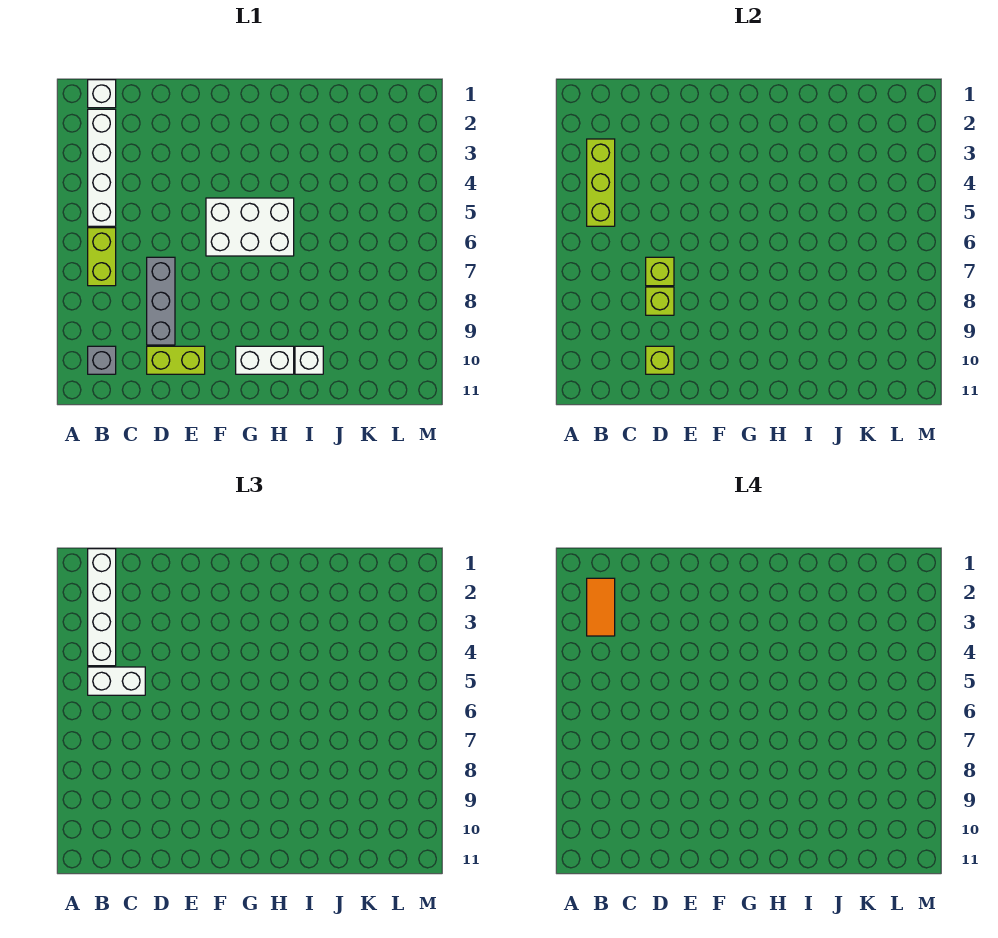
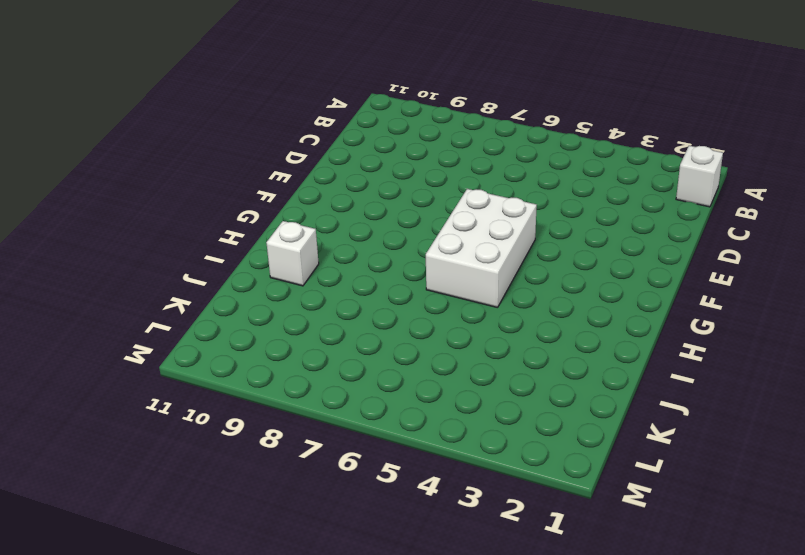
none -> white brick B2:B5 level 1
none -> lime brick B6:B7 level 1
none -> grey brick B10 level 1

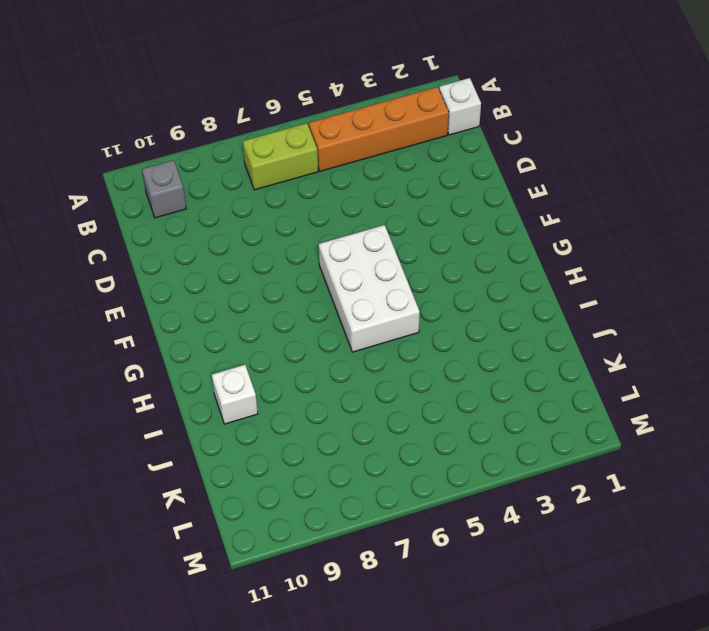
orange brick B2:B5 level 1 -> white brick B2:B5 level 1
none -> grey brick D7:D9 level 1
none -> lime brick D10:E10 level 1
none -> white brick G10:H10 level 1

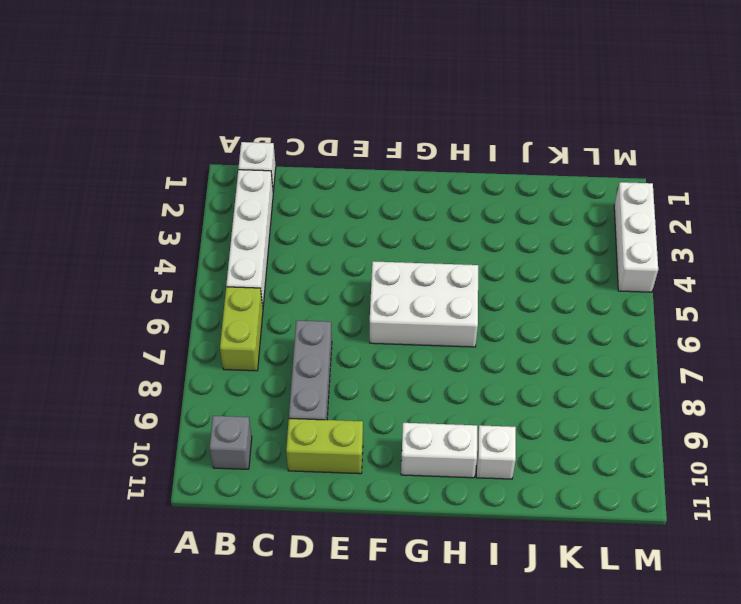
white brick M2:M4 level 1 -> none
none -> lime brick B3:B5 level 2
none -> lime brick D7 level 2
none -> lime brick D8 level 2

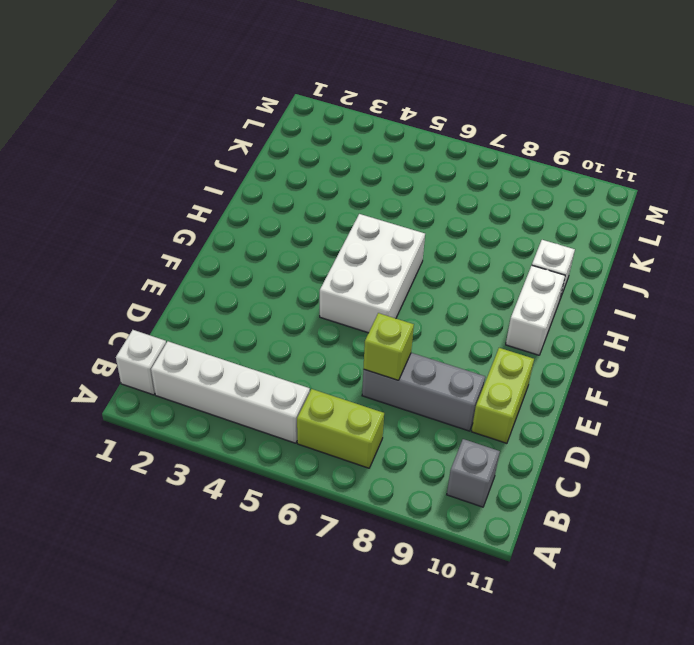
none -> lime brick B3:B5 level 2
none -> lime brick D8 level 2
none -> lime brick D10 level 2

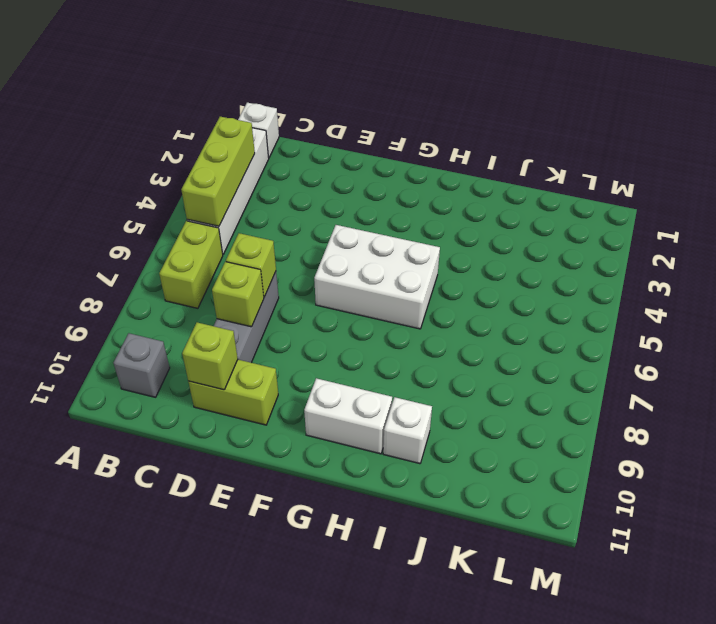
none -> white brick B1:B4 level 3
none -> white brick B5:C5 level 3
none -> orange tile B2:B3 level 4

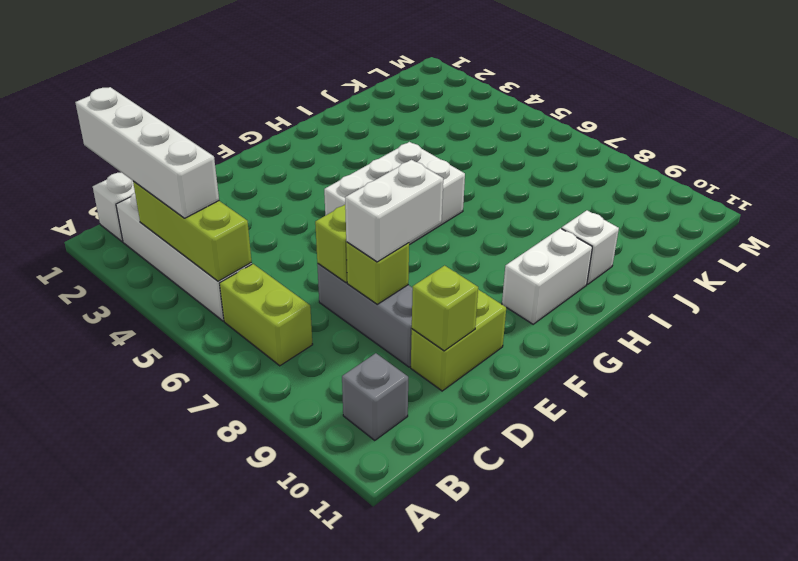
white brick D8:E8 level 3 -> white brick B5:C5 level 3
none -> orange tile B2:B3 level 4

